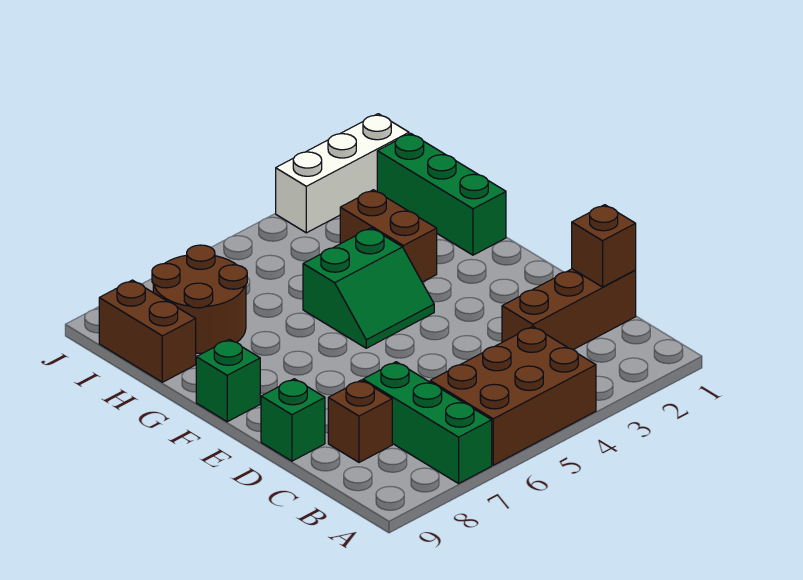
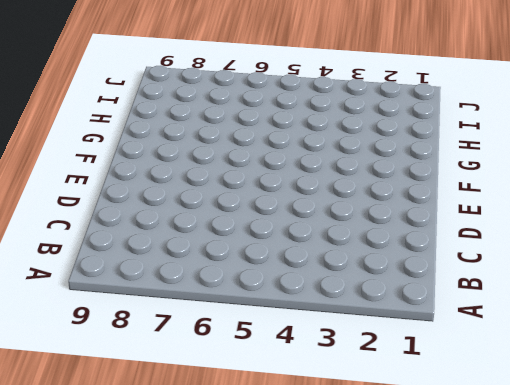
none -> brown brick A4:B6 level 1
none -> green brick A7:C7 level 1
none -> brown brick C1:C3 level 1

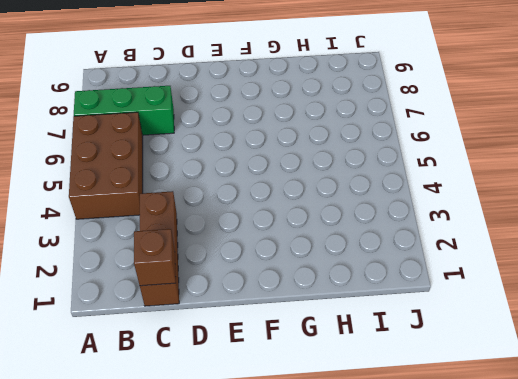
none -> brown brick C8 level 1
none -> green brick D9 level 1
none -> green slope F4:G5 level 1 top G

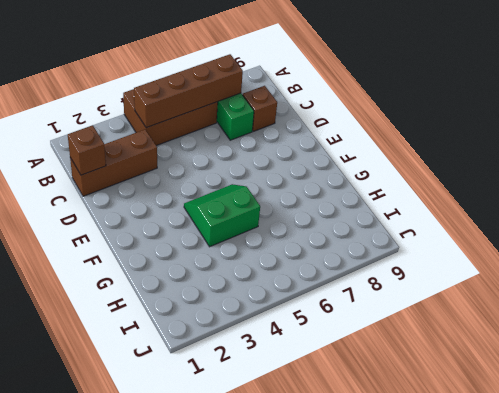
brown brick B4:B7 level 2 -> none
none -> green brick D9 level 1
none -> green brick F9 level 1
none -> green brick G1:I1 level 1

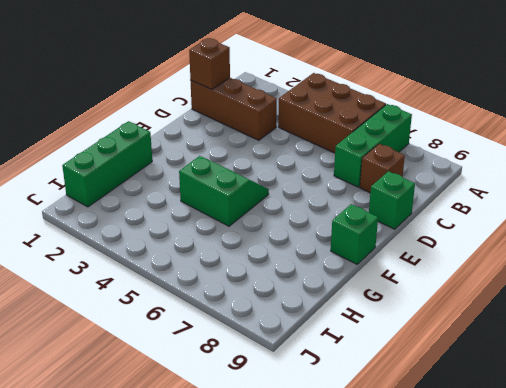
none -> brown brick G3:H3 level 1
none -> brown round brick H7:I8 level 1
none -> brown brick H9:I9 level 1

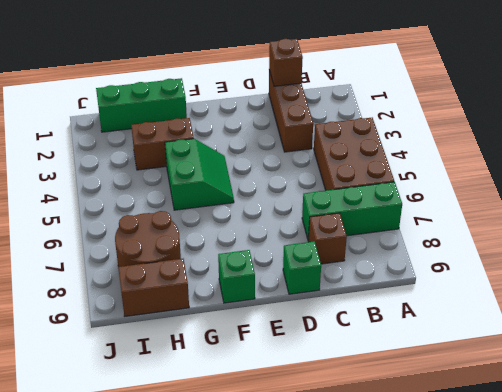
none -> white brick J1:J3 level 1

